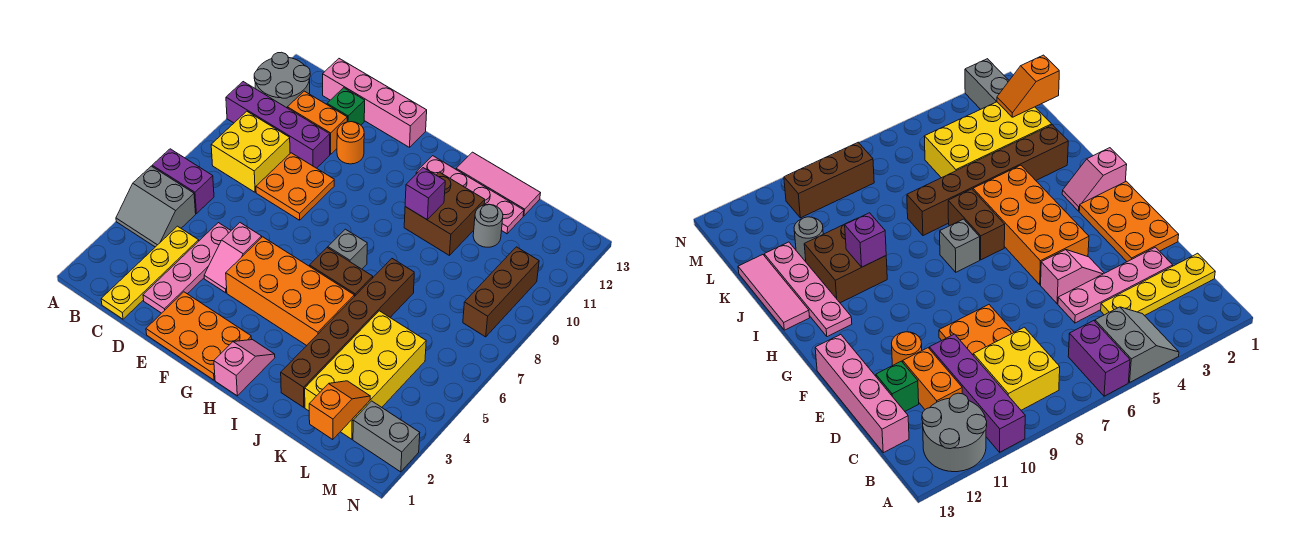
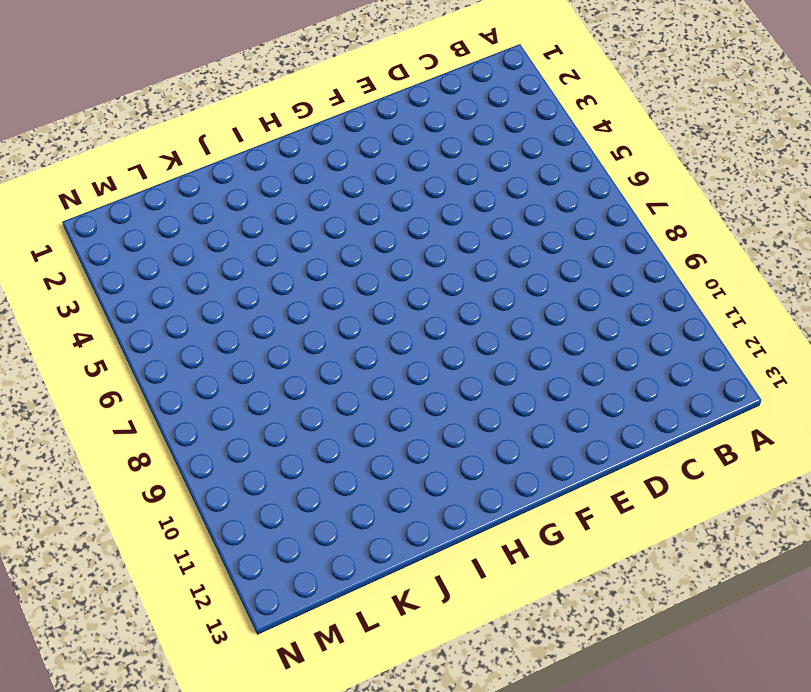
none -> grey slope A4:B5 level 1 top 5
none -> purple brick A6:B6 level 1
none -> purple brick A10:D10 level 1

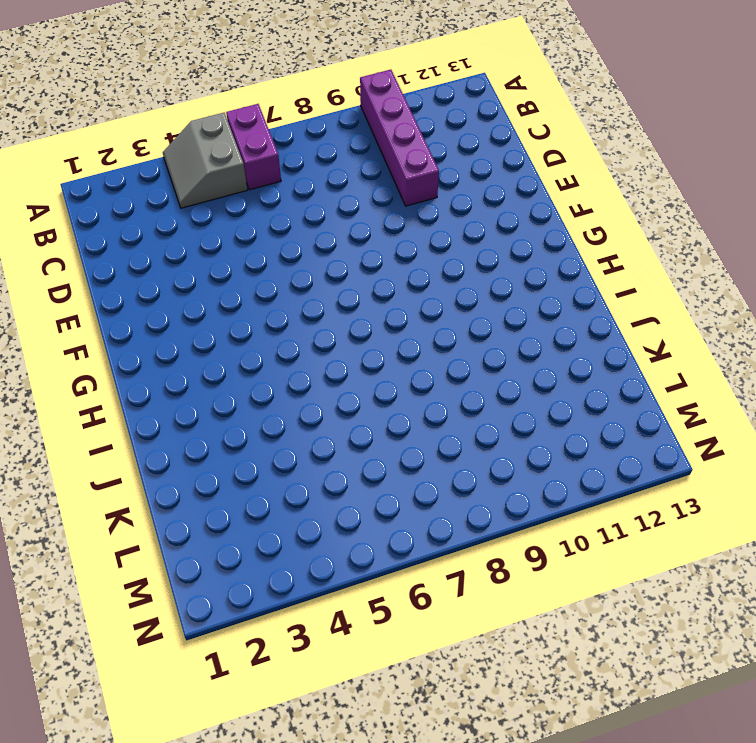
none -> grey round brick A11:B12 level 1
none -> yellow brick B8:C9 level 1
none -> yellow plate C1:C4 level 1

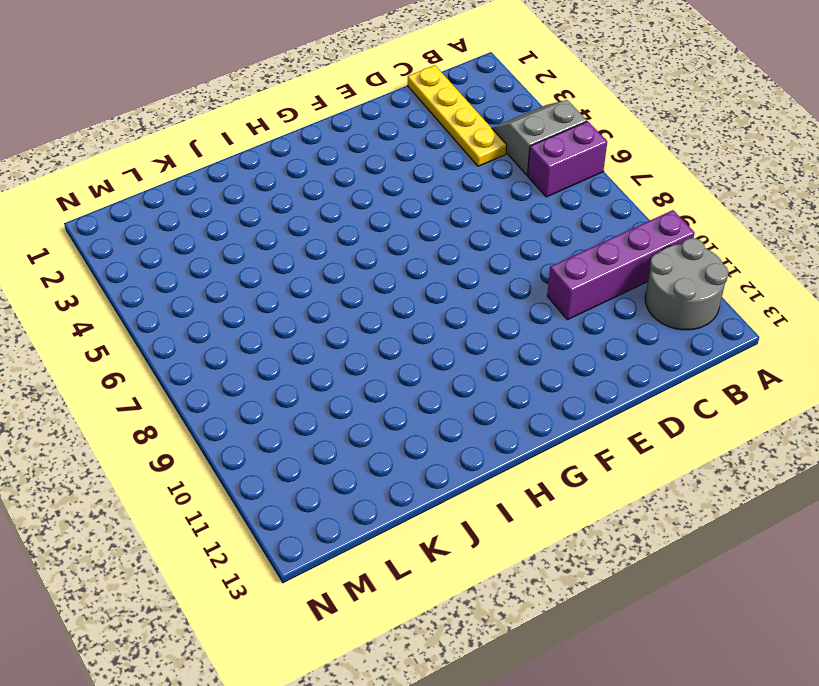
none -> yellow brick B8:C9 level 1
none -> orange brick C11:D11 level 1
none -> pink brick C13:F13 level 1

